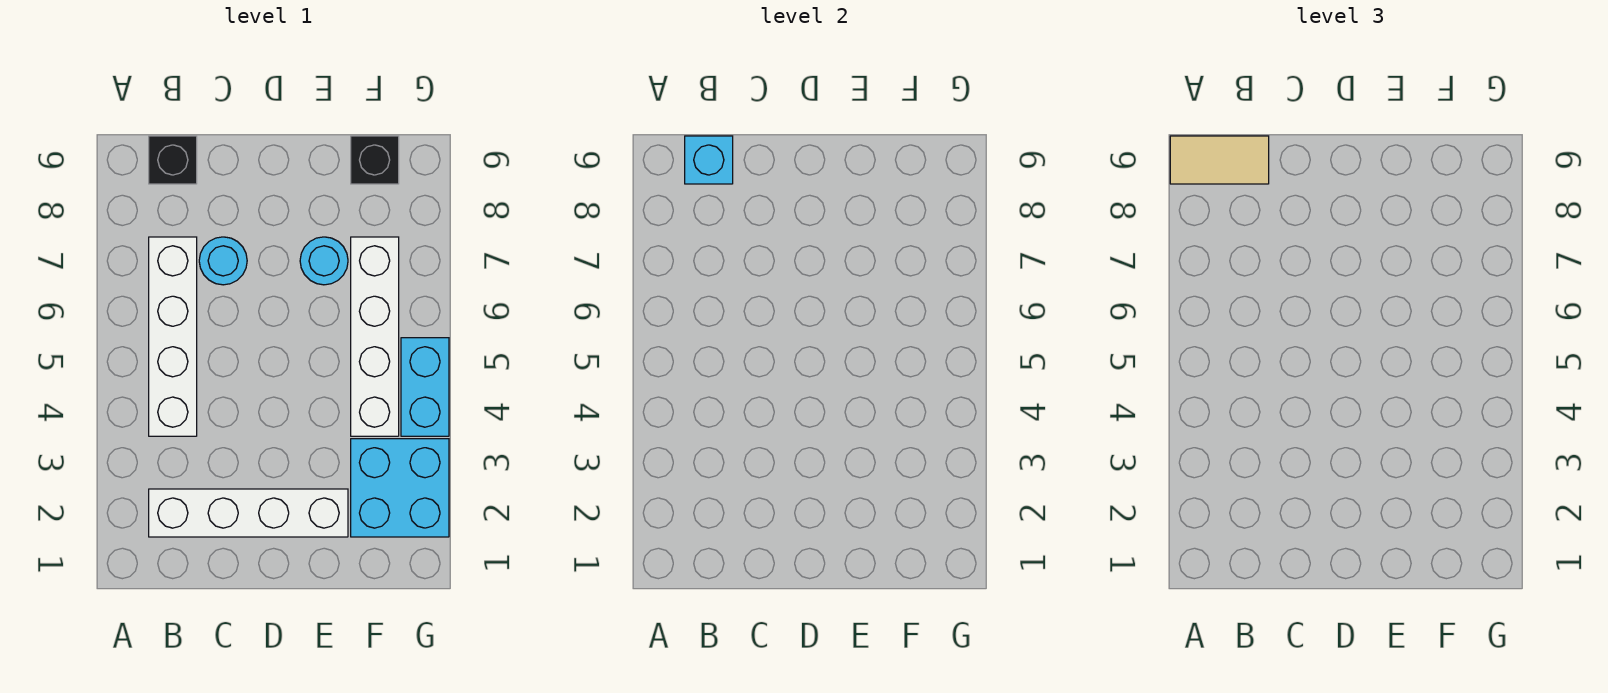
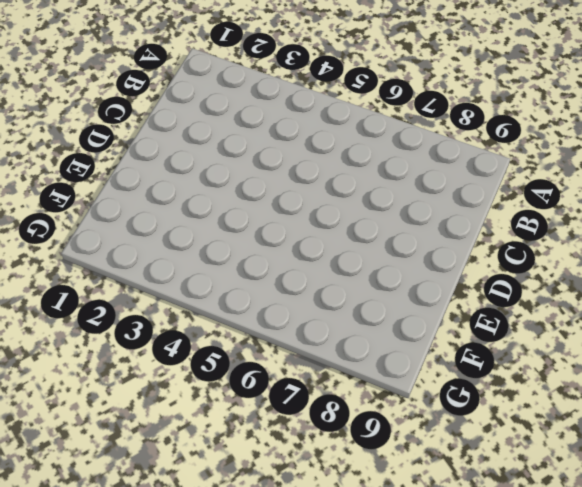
none -> white brick B2:E2 level 1
none -> white brick B4:B7 level 1

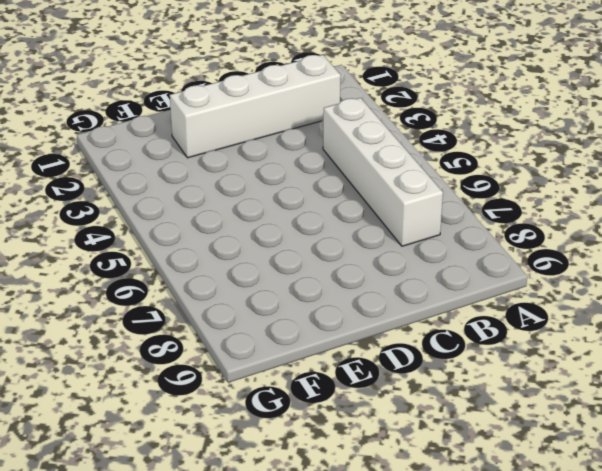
none -> black brick B9 level 1
none -> cyan round brick C7 level 1

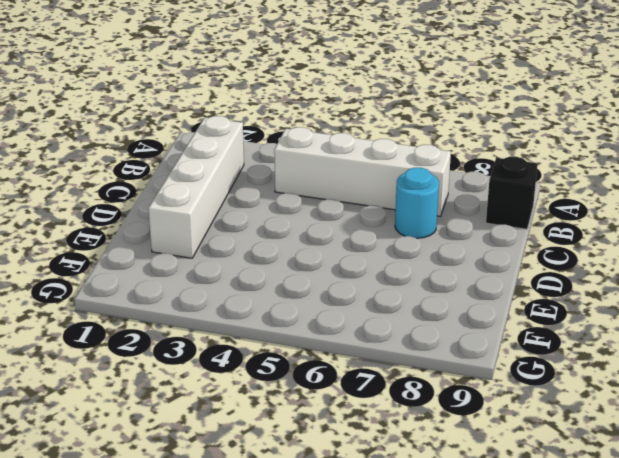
none -> cyan round brick E7 level 1
none -> cyan brick F2:G3 level 1

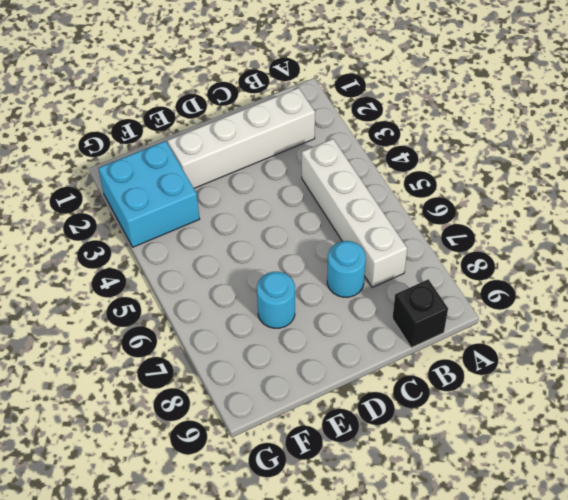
none -> white brick F4:F7 level 1
none -> black brick F9 level 1

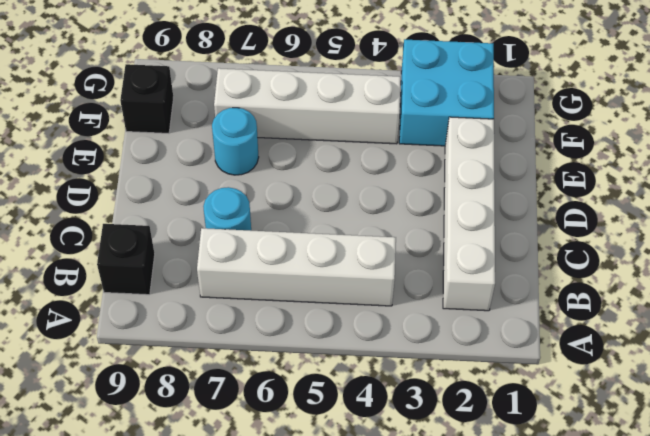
none -> cyan brick G4:G5 level 1
none -> cyan brick B9 level 2

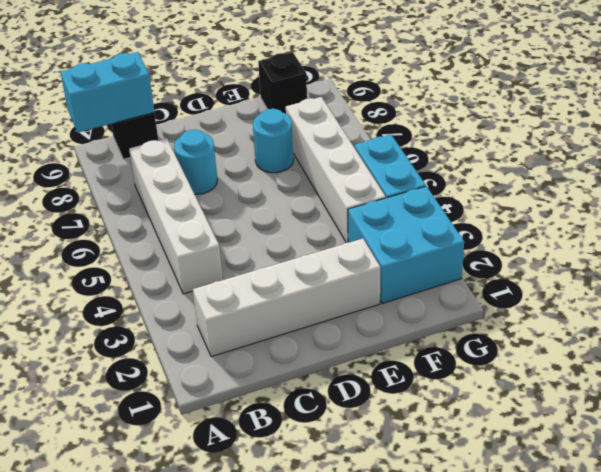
cyan brick A9:B9 level 2 -> cyan brick B9 level 2
none -> tan tile A9:B9 level 3

